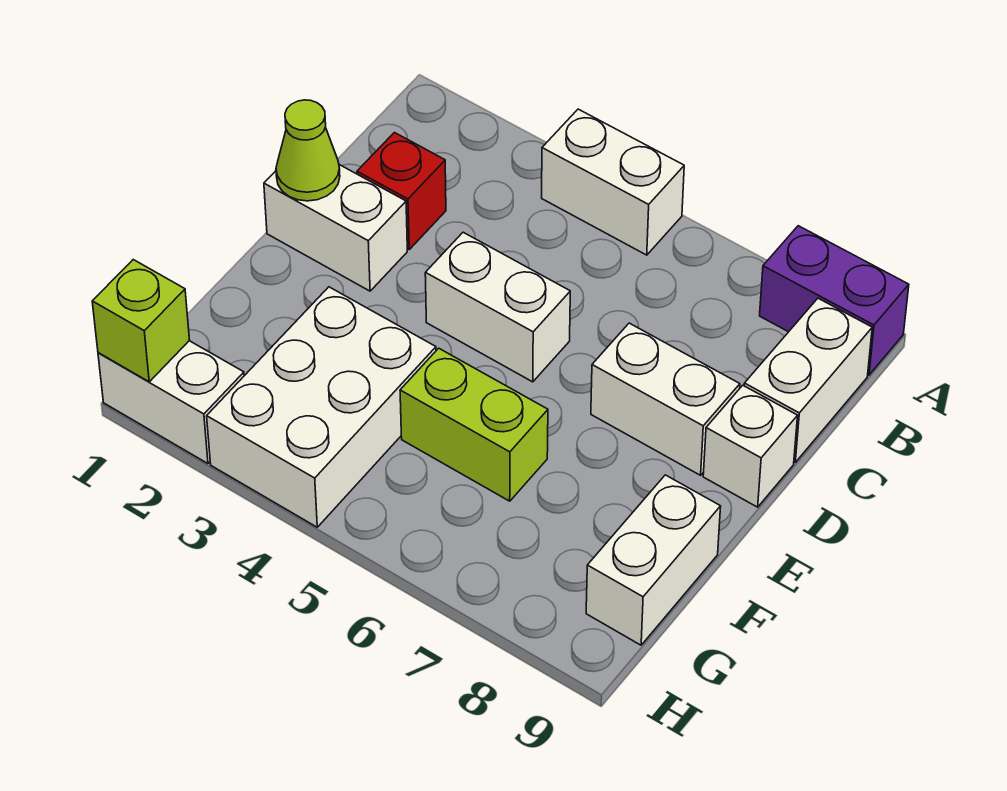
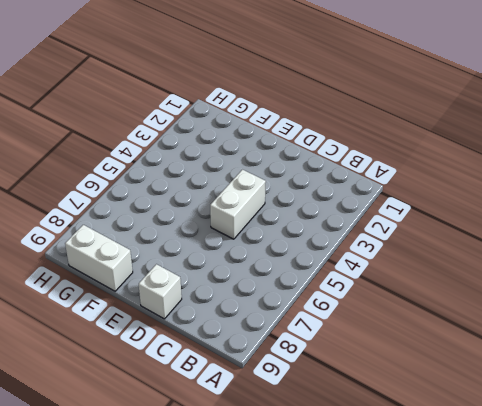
none -> white brick A4:A5 level 1
none -> purple brick A8:A9 level 1
none -> white brick B9:C9 level 1

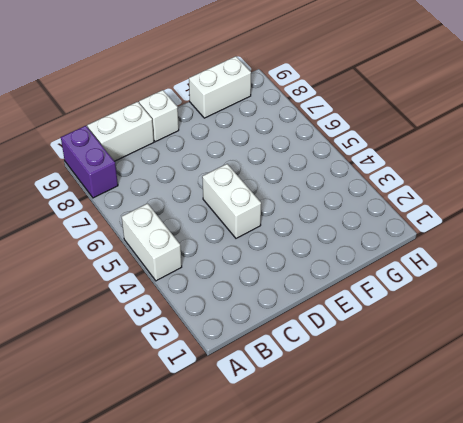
none -> red brick C2 level 1
none -> white brick D1:D2 level 1
none -> white brick D7:D8 level 1

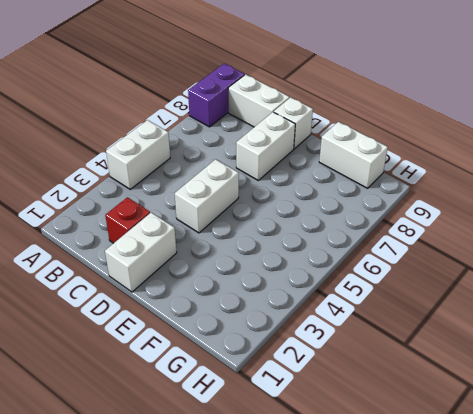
none -> white brick F3:H4 level 1
none -> lime brick F5:F6 level 1
none -> white brick H1:H2 level 1

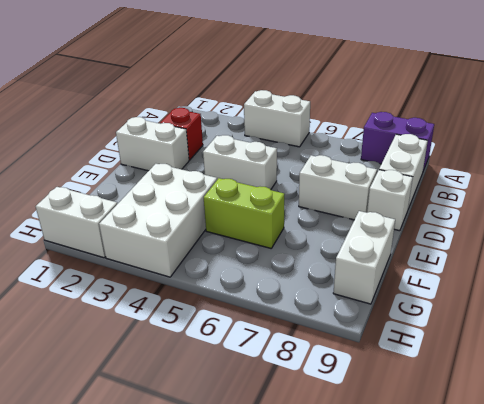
none -> lime cone D1 level 2
none -> lime brick H1 level 2

